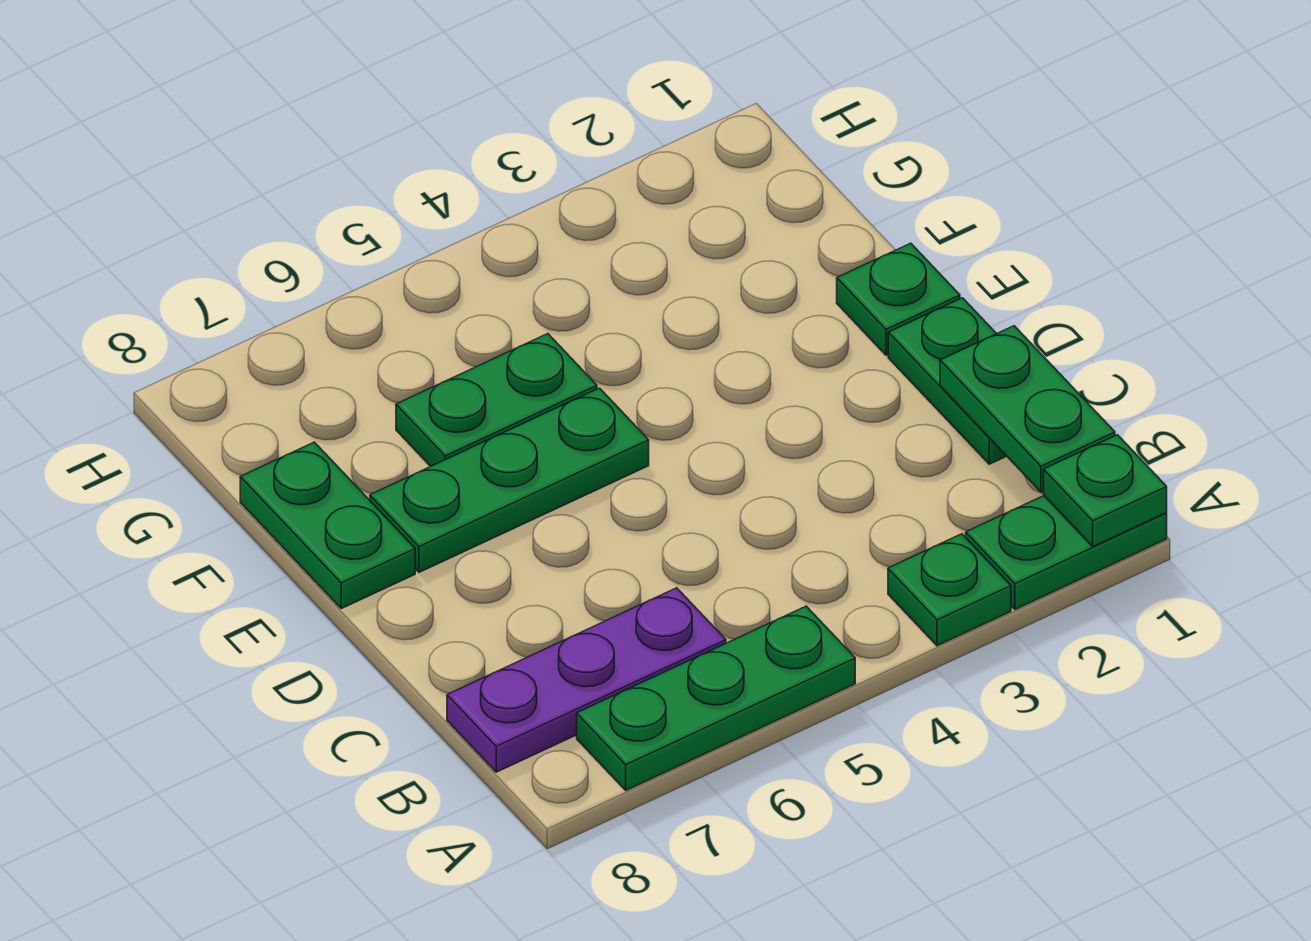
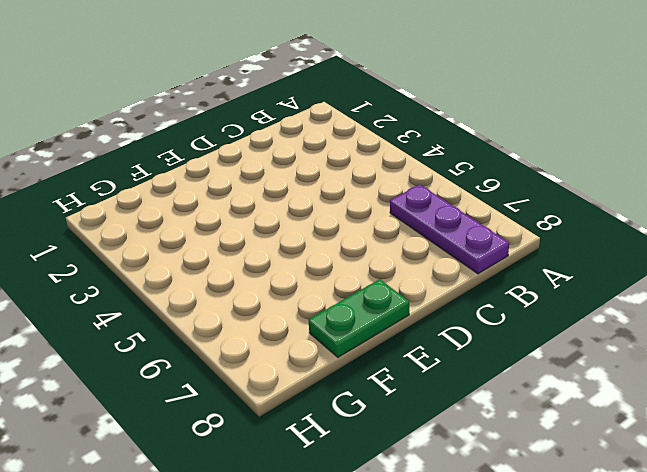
none -> green plate A1:A2 level 1
none -> green plate A3 level 1

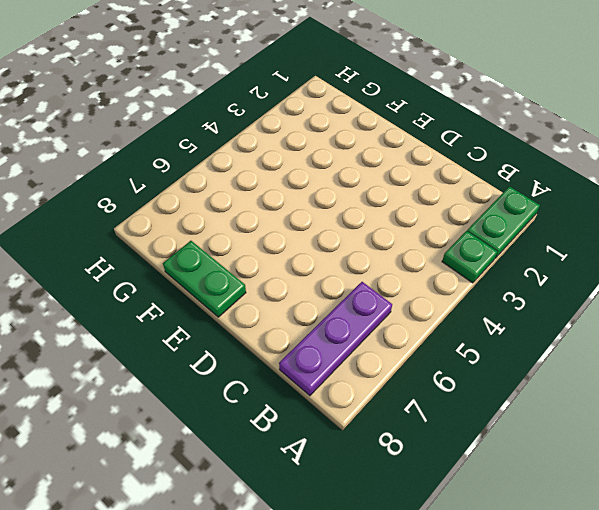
none -> green plate A5:A7 level 1
none -> green plate C1:D1 level 1

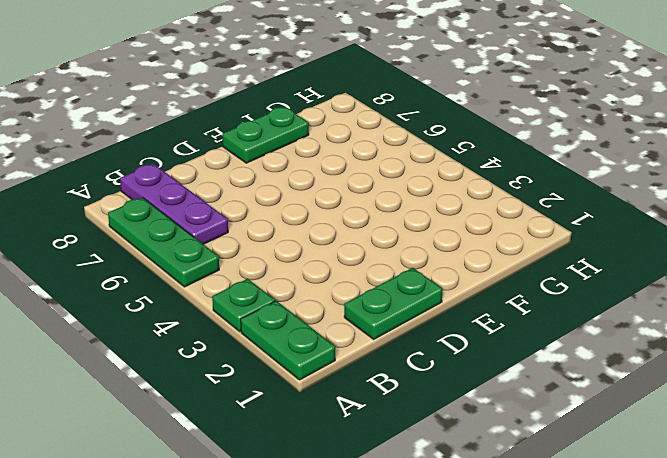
none -> green plate E1 level 1
none -> green plate E5:E7 level 1

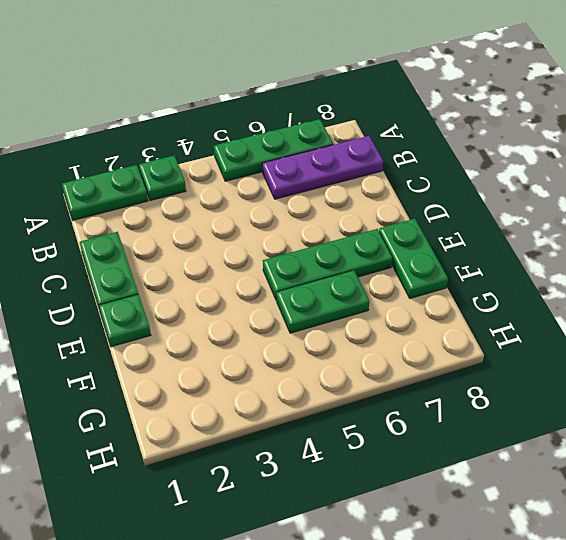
none -> green plate A1 level 2
none -> green plate B1:C1 level 2

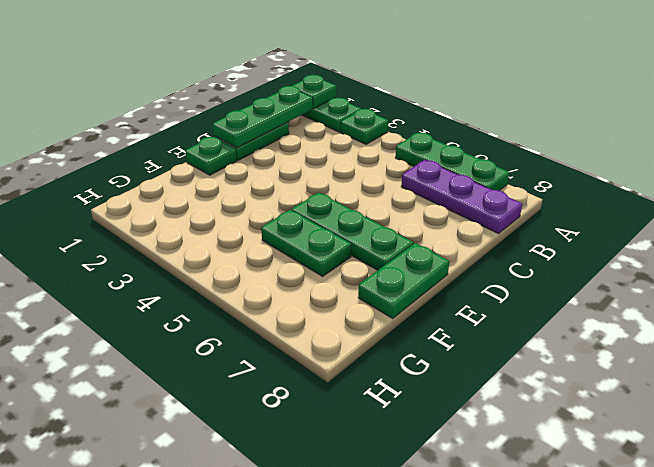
green plate B1:D1 level 2 -> green plate B1:C1 level 2

